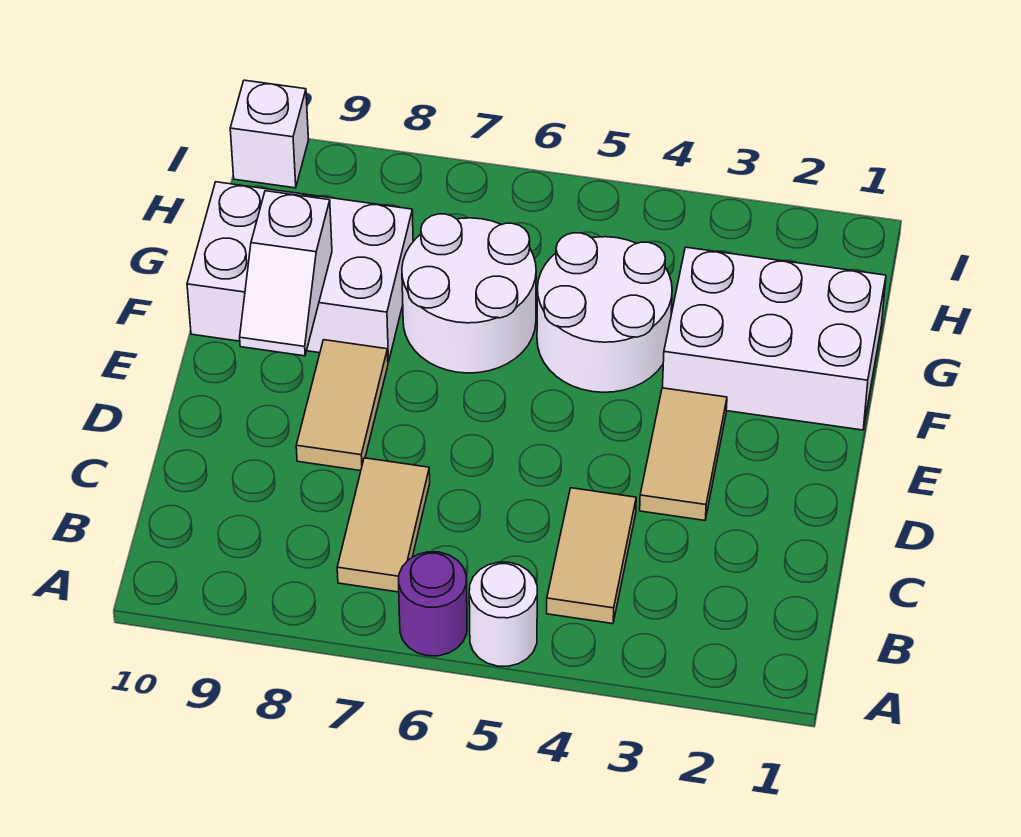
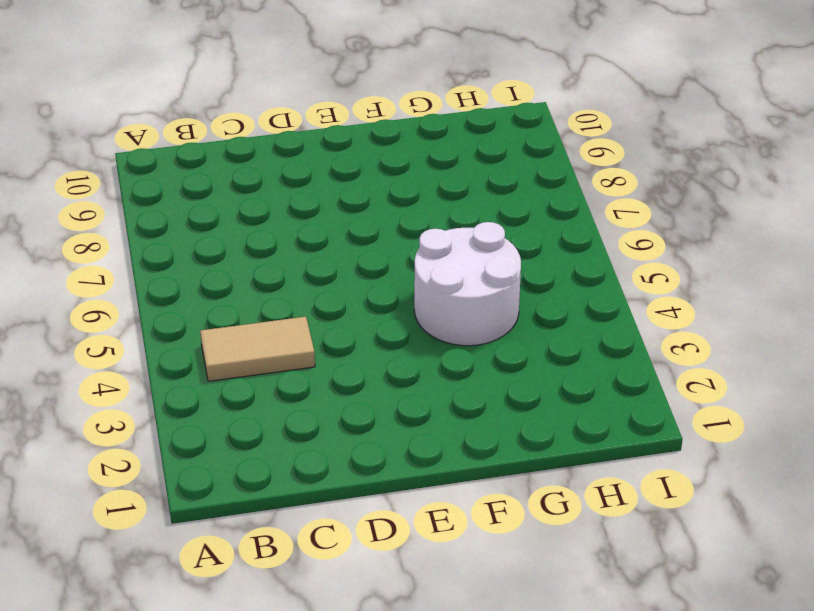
none -> white round brick A5 level 1
none -> purple round brick A6 level 1
none -> tan tile B7:C7 level 1

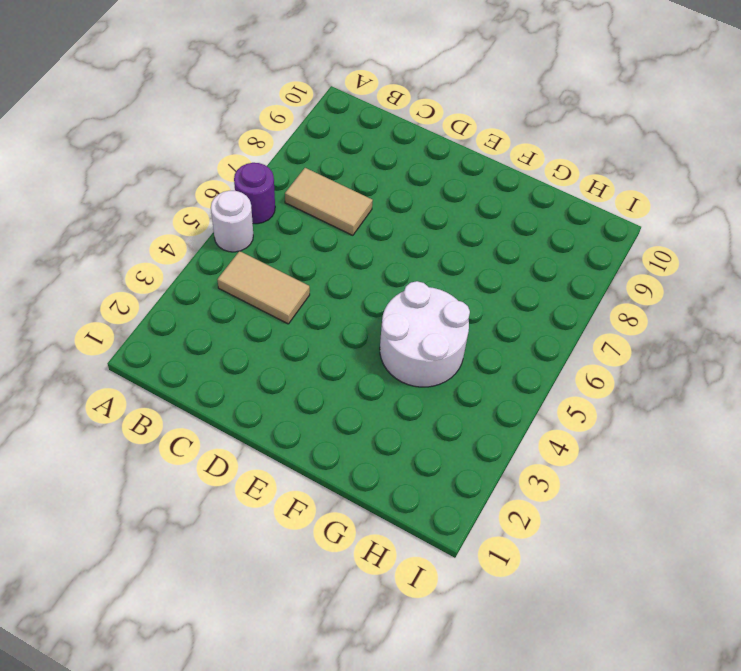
none -> tan tile D3:E3 level 1
none -> tan tile D8:E8 level 1
none -> white brick F1:G3 level 1

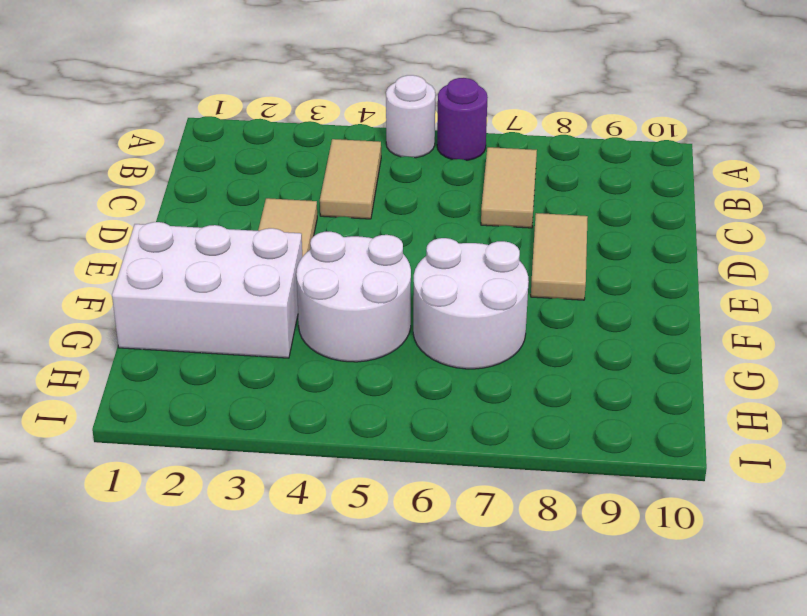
none -> white brick F8:G10 level 1
none -> white brick I10 level 1
none -> white slope E9:F9 level 2 top F

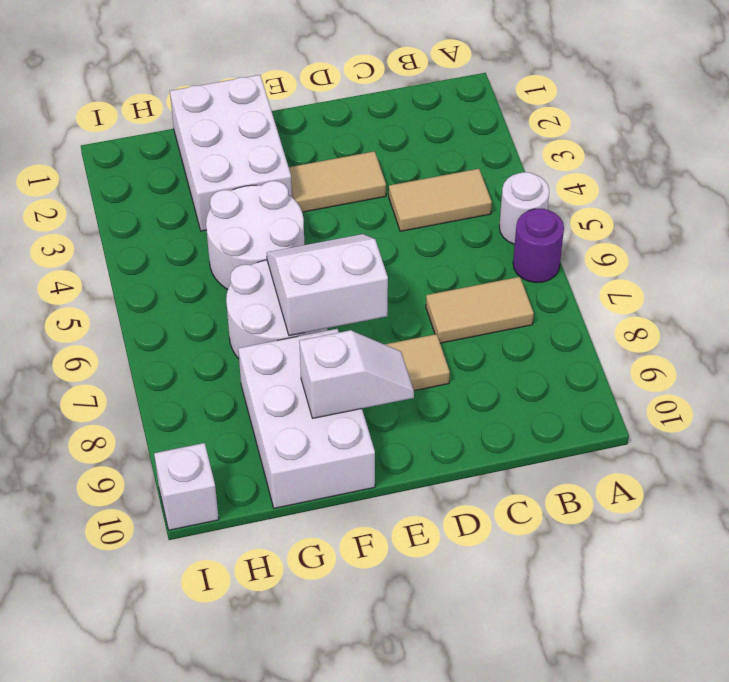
white slope E6:F7 level 2 top 7 -> none

